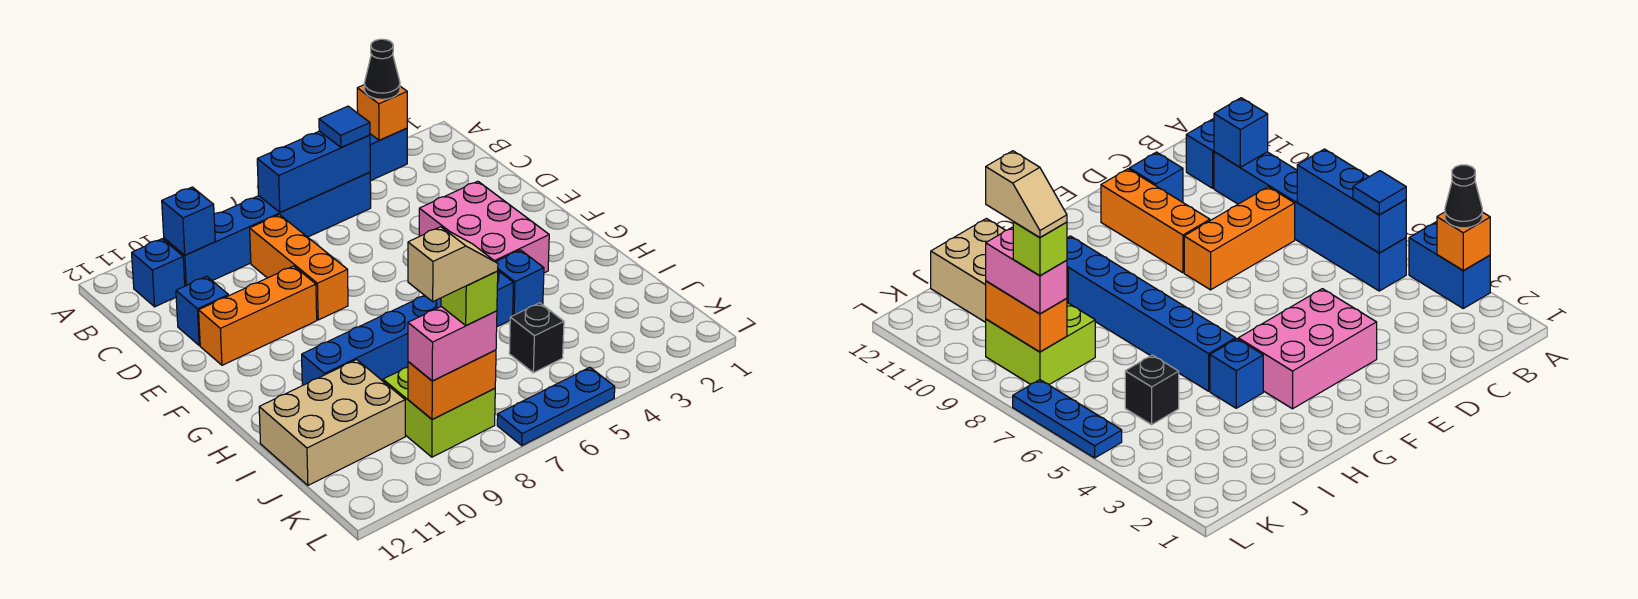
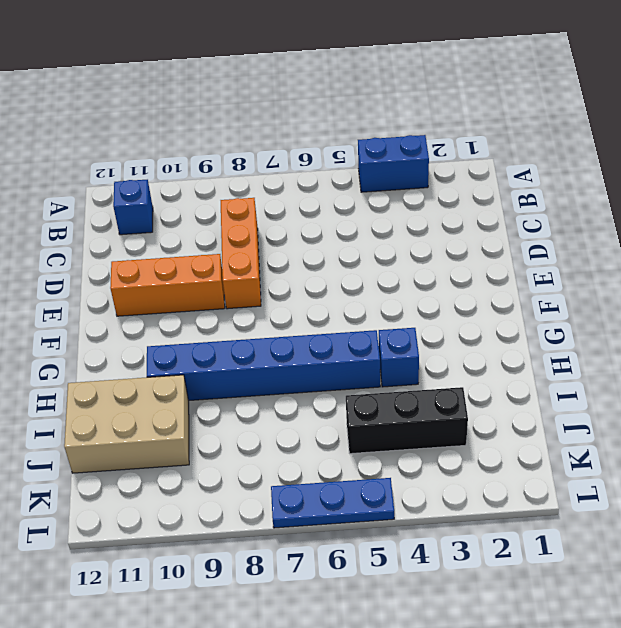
black brick J3:J5 level 1 -> black brick J5 level 1
none -> blue brick B5:B10 level 1
none -> blue brick D11 level 1
none -> pink brick E3:G4 level 1

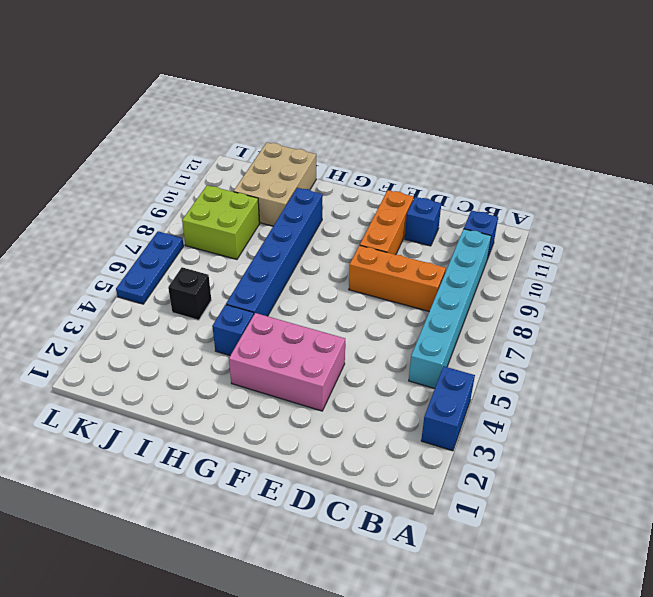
cyan brick B5:B10 level 1 -> blue brick B5:B10 level 1
none -> orange brick A3 level 2
none -> blue brick B5:B7 level 2
none -> blue brick B10 level 2

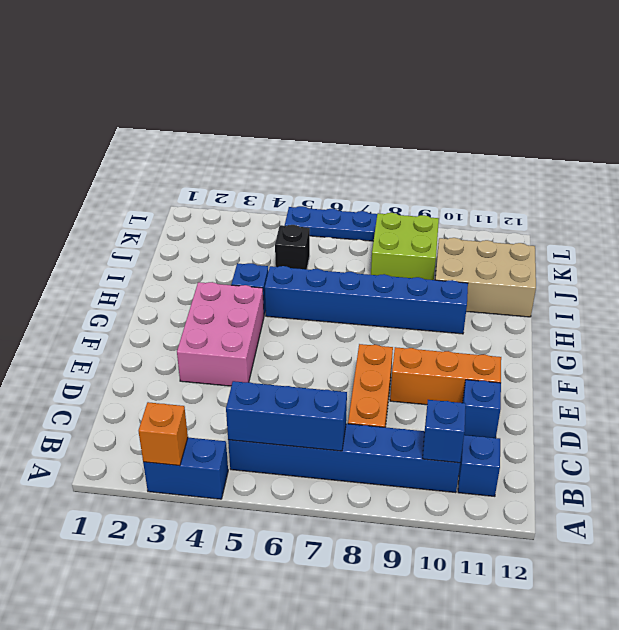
none -> orange brick K8:K9 level 2
none -> black cone A3 level 3
none -> blue tile B5 level 3

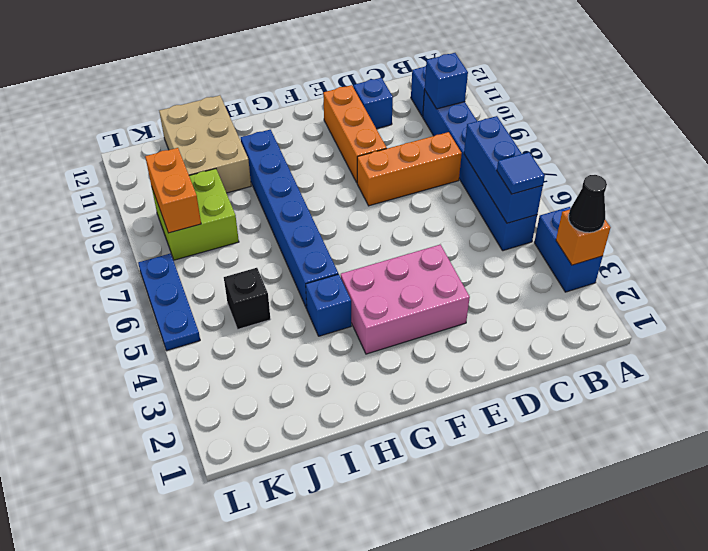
none -> pink brick K8:K9 level 3
none -> lime brick K8 level 4
none -> tan slope K8:K9 level 5 top 9

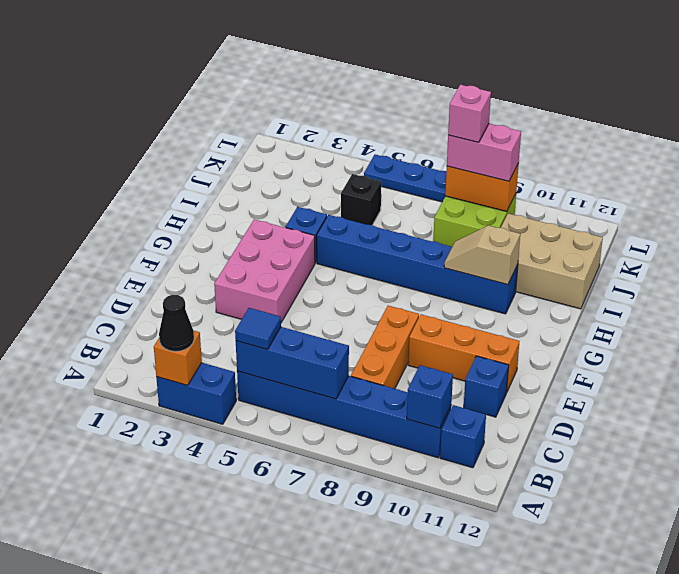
tan slope H9:H10 level 2 top 10 -> tan slope K8:K9 level 5 top 9
pink brick K8 level 4 -> lime brick K8 level 4

